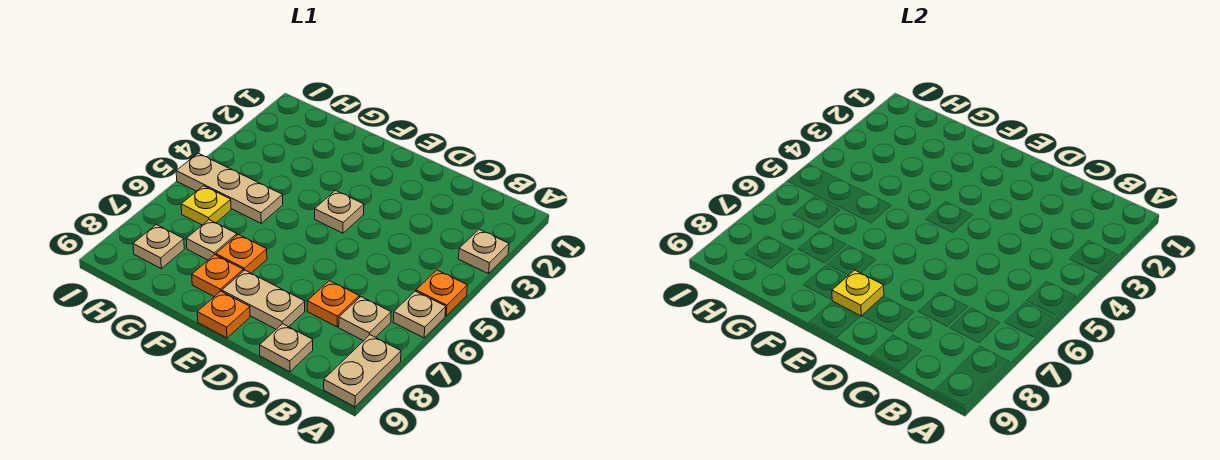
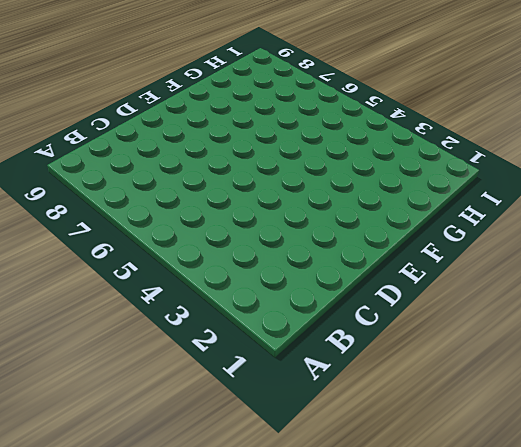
none -> tan plate A3 level 1
none -> orange plate A5 level 1
none -> tan plate A6 level 1

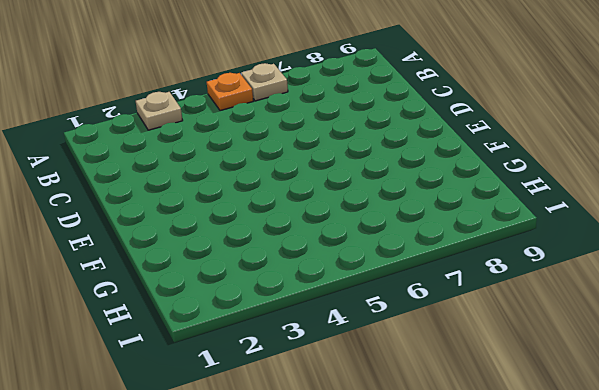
none -> tan plate A8:A9 level 1
none -> tan plate B7 level 1
none -> orange plate C7 level 1

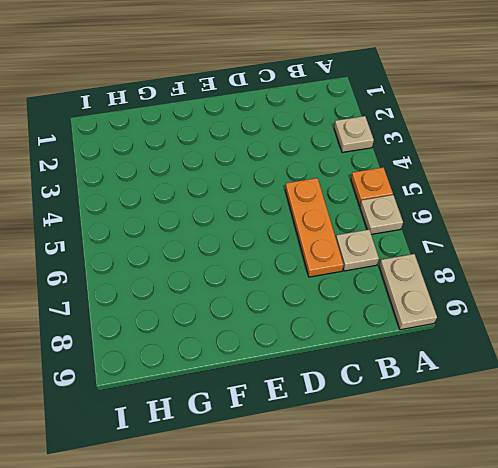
orange plate C5:C7 level 1 -> orange plate C7 level 1
none -> tan plate C9 level 1
none -> tan plate D8:E8 level 1
none -> tan plate E4 level 1

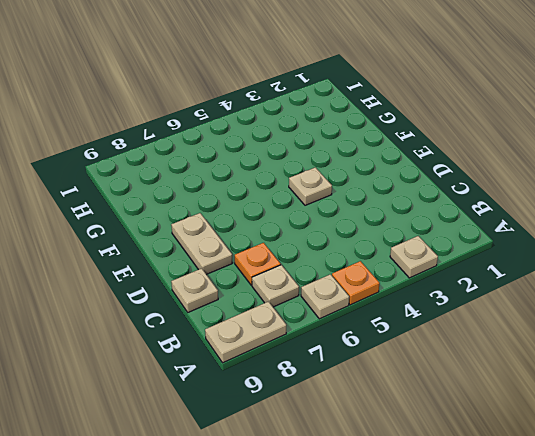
none -> orange plate E9 level 1
none -> orange plate F7 level 1
none -> orange plate F8 level 1

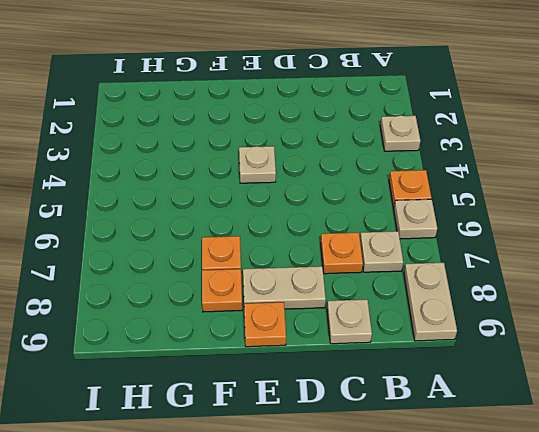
none -> tan plate G5:I5 level 1
none -> tan plate G7 level 1
none -> yellow plate H6 level 1

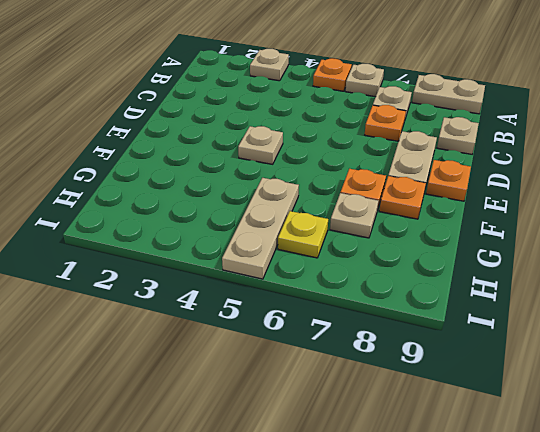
none -> tan plate H8 level 1
none -> yellow plate E8 level 2

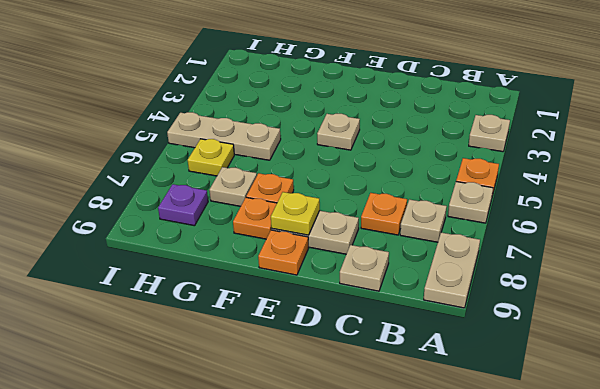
purple plate H8 level 1 -> tan plate H8 level 1

